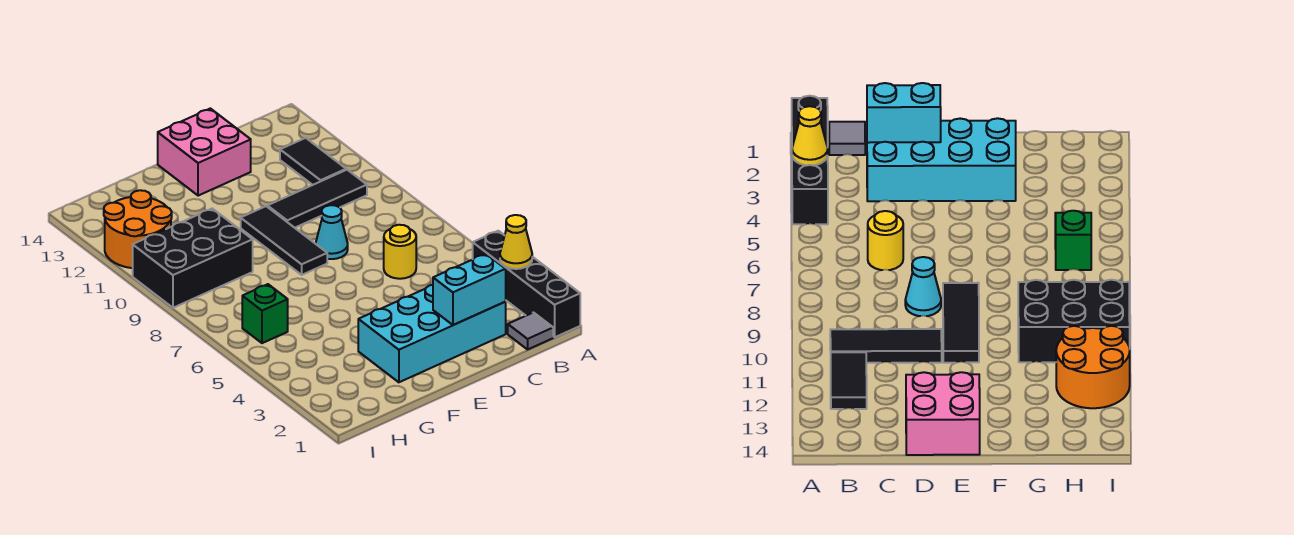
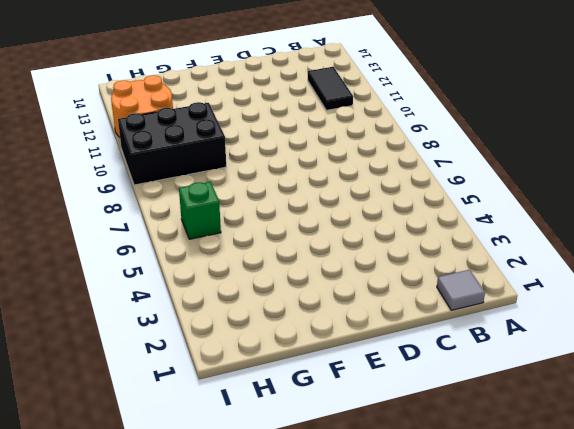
none -> black brick A1:A4 level 1
none -> black tile B10:D10 level 1
none -> cyan brick C2:F3 level 1

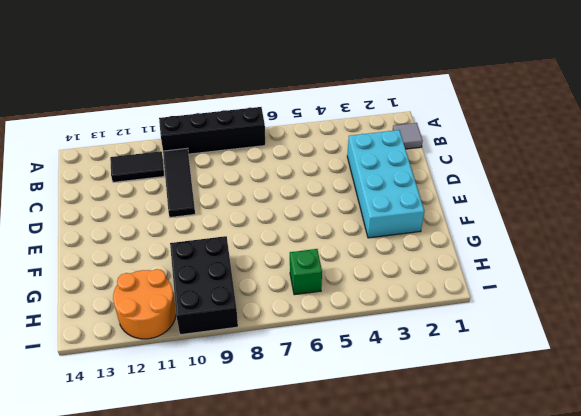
black brick A7:A10 level 1 -> black brick A1:A4 level 1
none -> yellow round brick C6 level 1
none -> cyan cone D8 level 1
none -> pink brick D13:E14 level 1

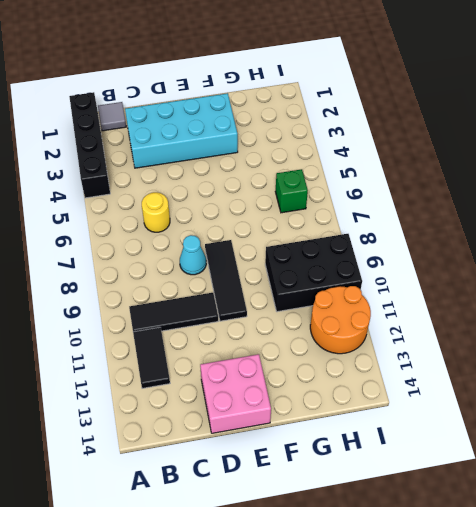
none -> yellow cone A3 level 2
none -> cyan brick C2:D2 level 2

